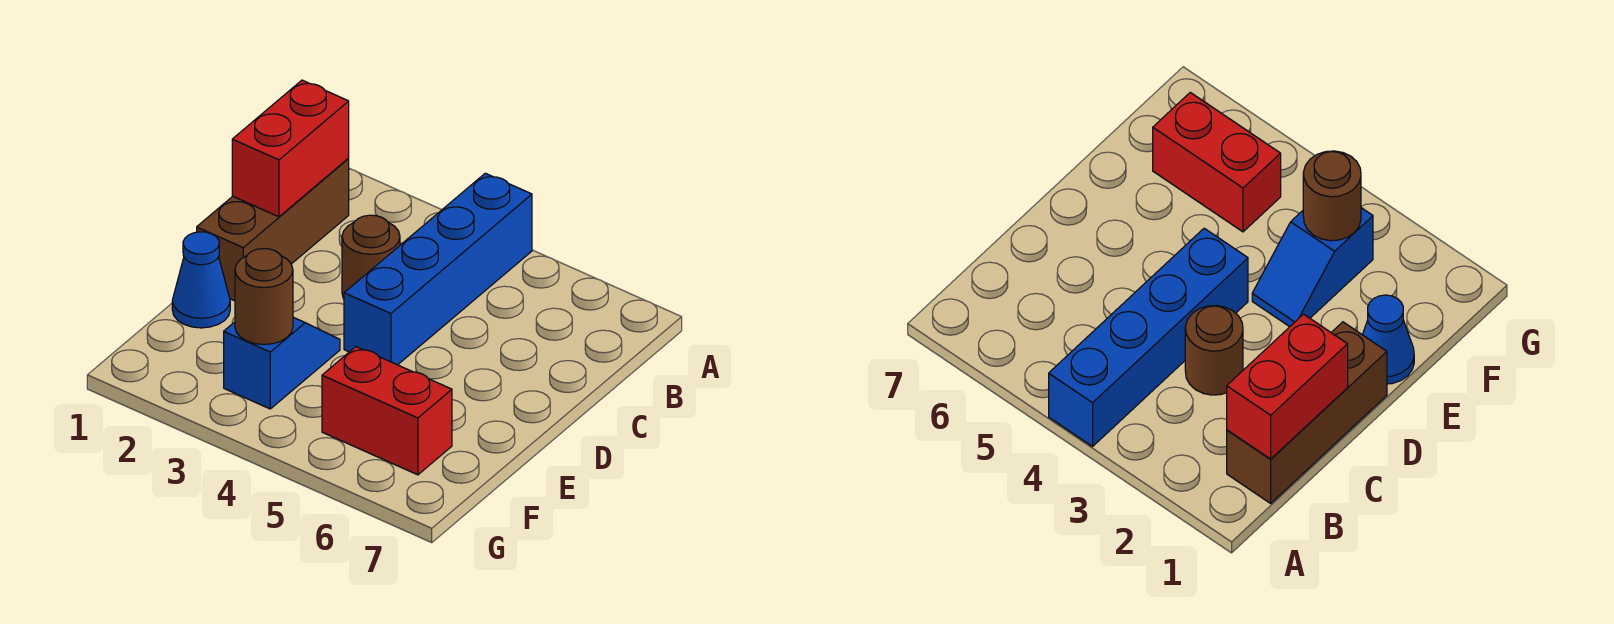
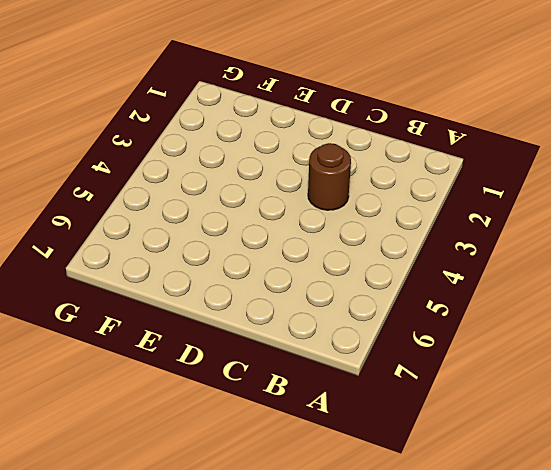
none -> blue brick A4:D4 level 1
none -> brown brick B1:D1 level 1

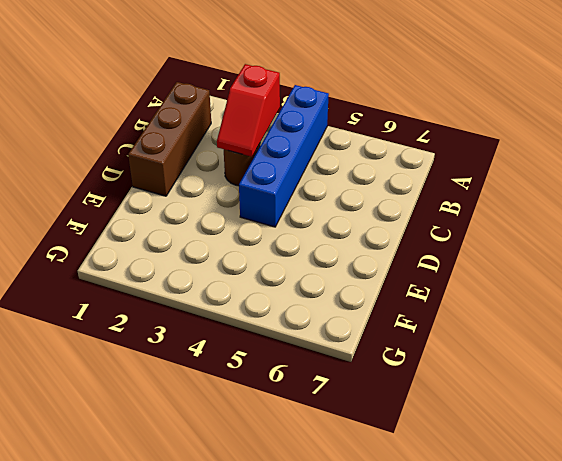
red slope B3:C3 level 2 top B -> none
none -> blue cone E1 level 1
none -> blue slope E3:F3 level 1 top F

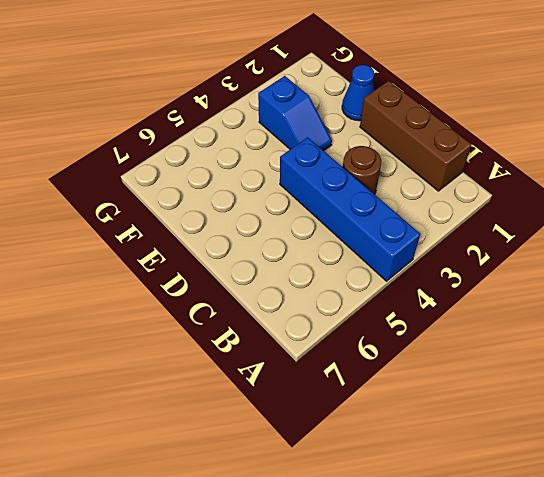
none -> red brick F5:F6 level 1
none -> red brick B1:C1 level 2

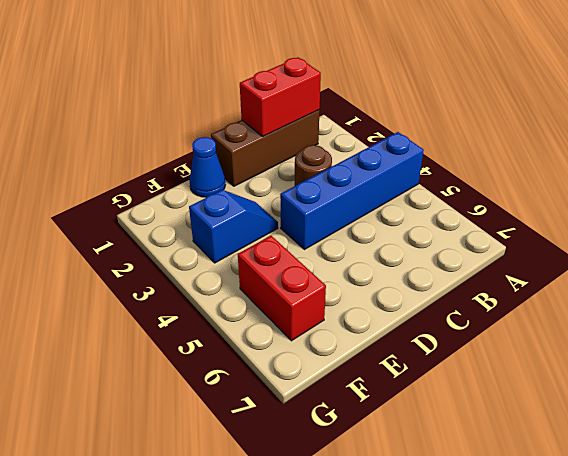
none -> brown round brick F3 level 2

